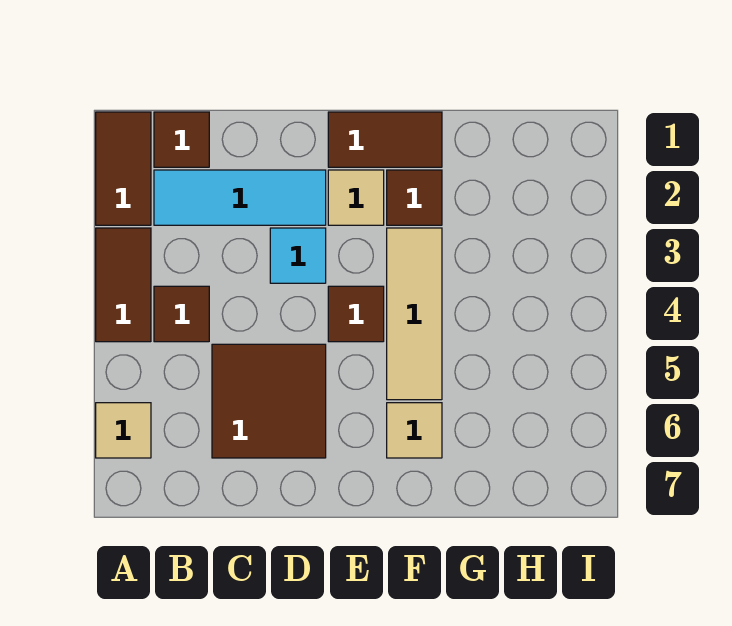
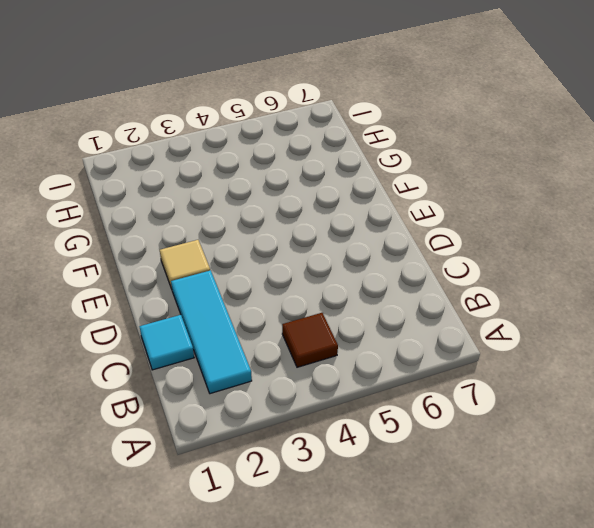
cyan tile C1 level 1 -> cyan tile D3 level 1
none -> brown tile A1:A2 level 1
none -> brown tile A3:A4 level 1
none -> tan tile A6 level 1

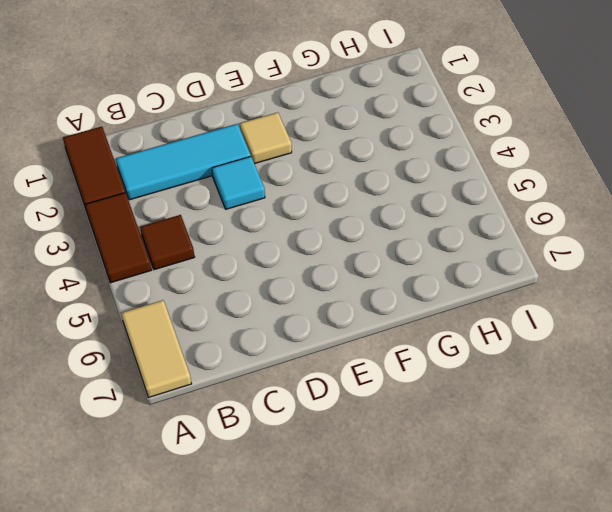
tan tile A6:A7 level 1 -> tan tile A6 level 1
none -> brown tile B1 level 1
none -> brown tile C5:D6 level 1
none -> brown tile E1:F1 level 1

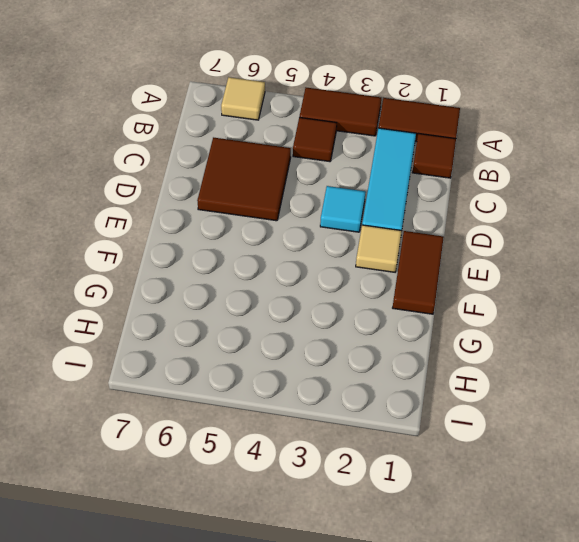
none -> brown tile E4 level 1
none -> brown tile F2 level 1
none -> tan tile F3:F5 level 1

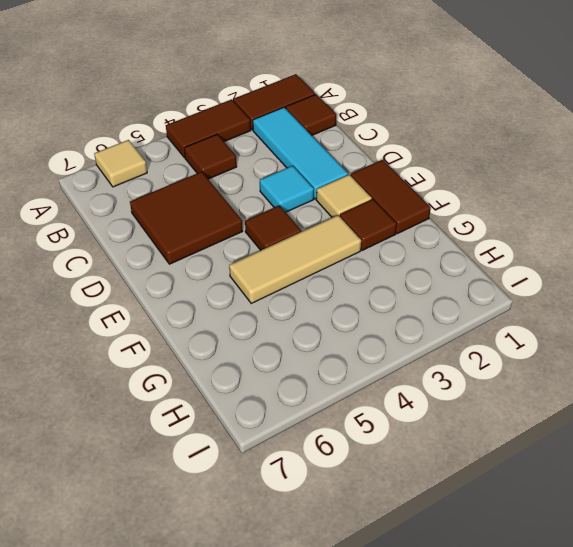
none -> tan tile F6 level 1

